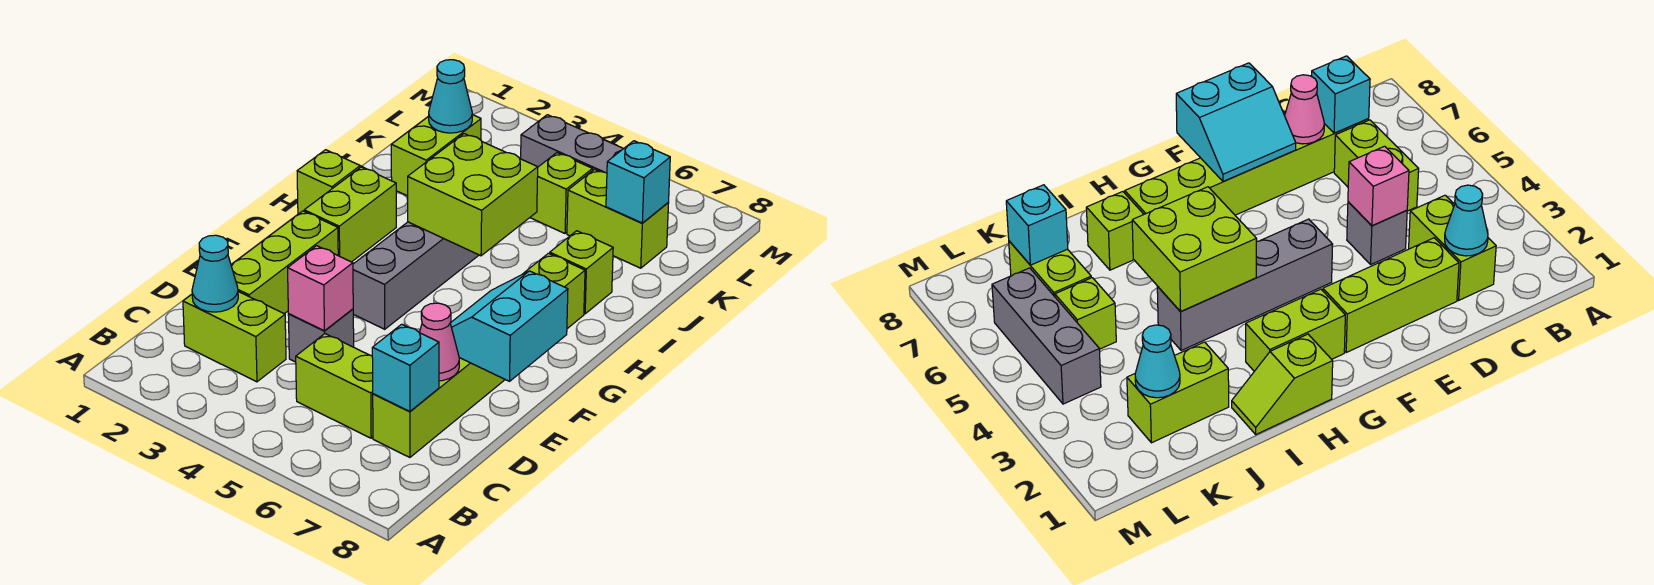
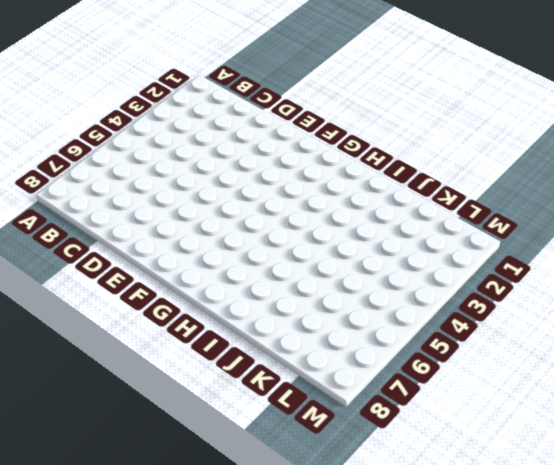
none -> lime brick C2:C3 level 1
none -> lime brick C5:C6 level 1
none -> lime brick C7:H7 level 1

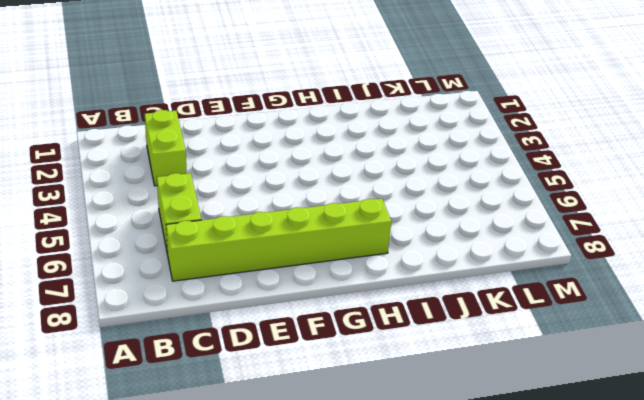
none -> lime brick D2:F2 level 1
none -> grey brick D4 level 1
none -> grey brick F4:I4 level 1

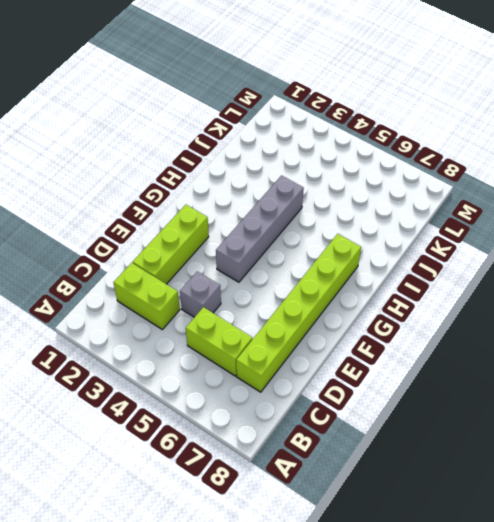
none -> lime brick G2:H2 level 1
none -> lime slope H1:I1 level 1 top H
none -> lime brick I7 level 1

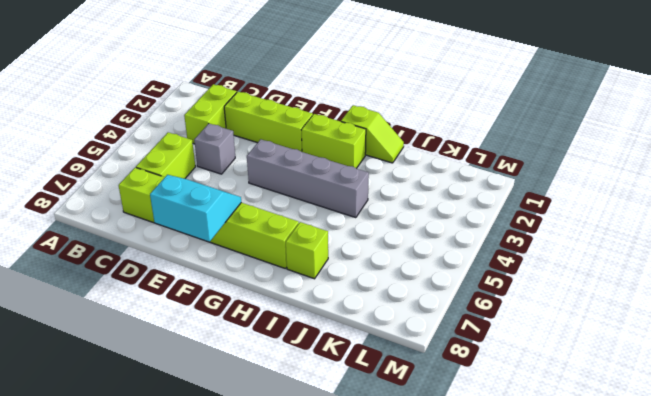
none -> lime brick J2:K2 level 1
none -> lime brick K5 level 1
none -> lime brick K6:K7 level 1

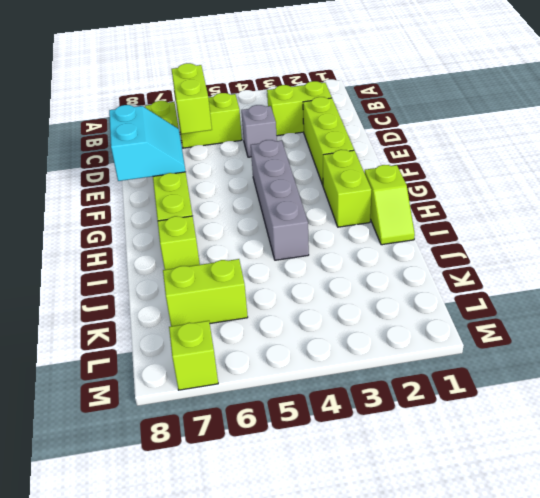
lime brick C6:D6 level 2 -> lime brick J2:K2 level 1
lime brick M7 level 1 -> lime brick K5 level 1
none -> grey brick L4:L6 level 1
none -> cyan cone C2 level 2
none -> cyan brick C7 level 2

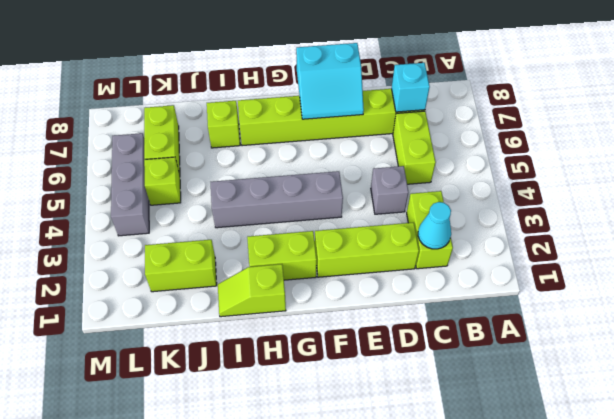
none -> pink brick D4 level 2
none -> pink cone D7 level 2
none -> lime brick H4:I5 level 2

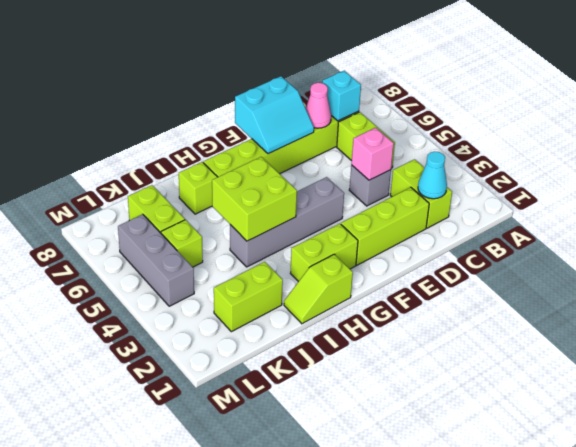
none -> cyan cone K2 level 2
none -> cyan brick K7 level 2

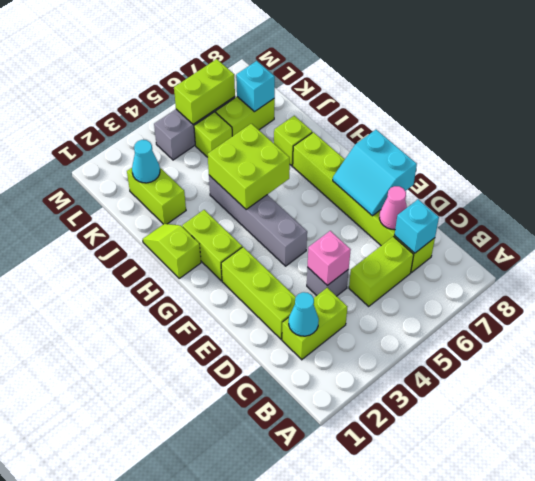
lime brick L5:L6 level 2 -> none

